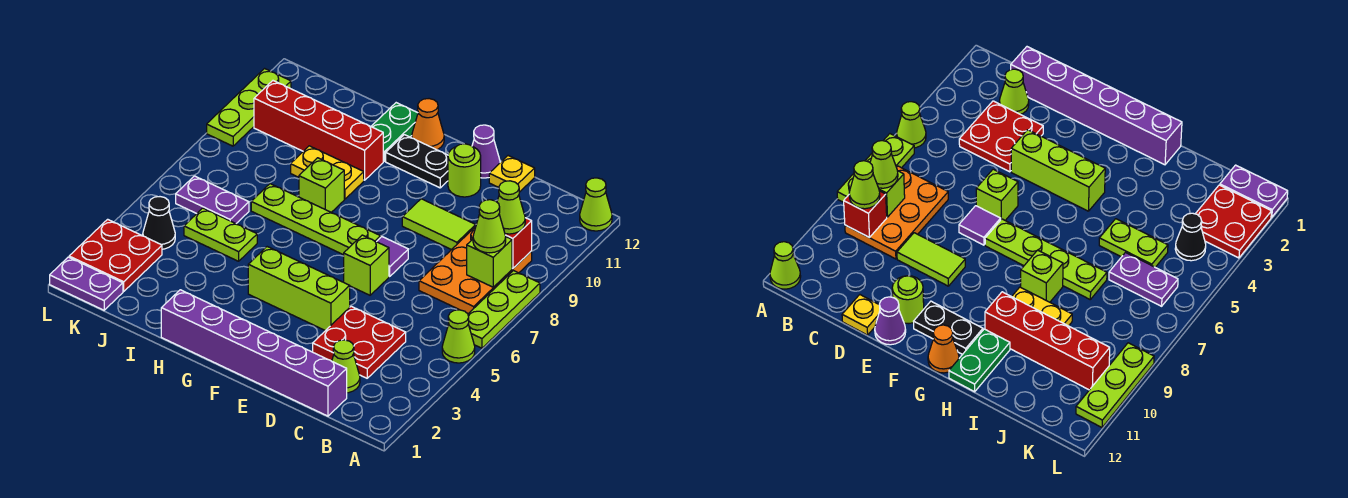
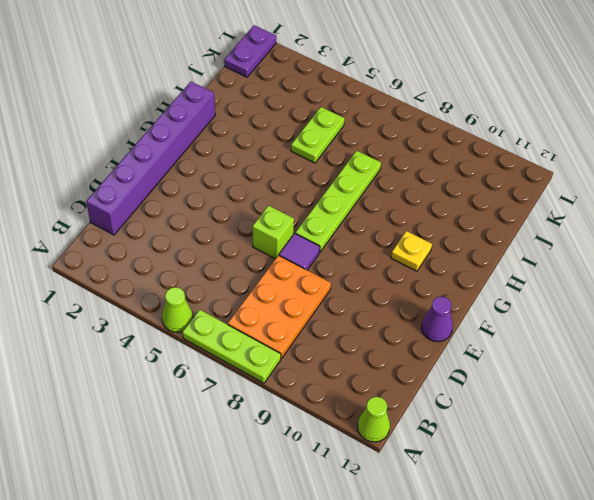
orange plate B7:D8 level 1 -> orange plate B7:C9 level 1
yellow plate G10 level 1 -> yellow plate D12 level 1
none -> lime cone C2 level 1
none -> red plate C3:D4 level 1
none -> lime tile D9:E9 level 1
none -> lime brick E4:G4 level 1

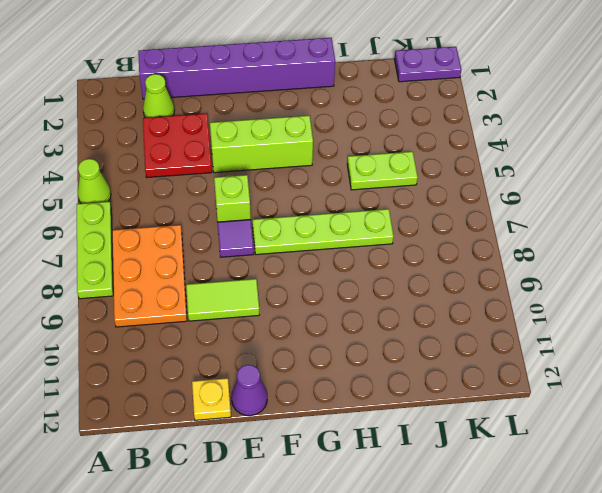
none -> lime cone A12 level 1
none -> lime round brick E11 level 1
none -> black plate F11:G11 level 1
none -> orange cone G12 level 1

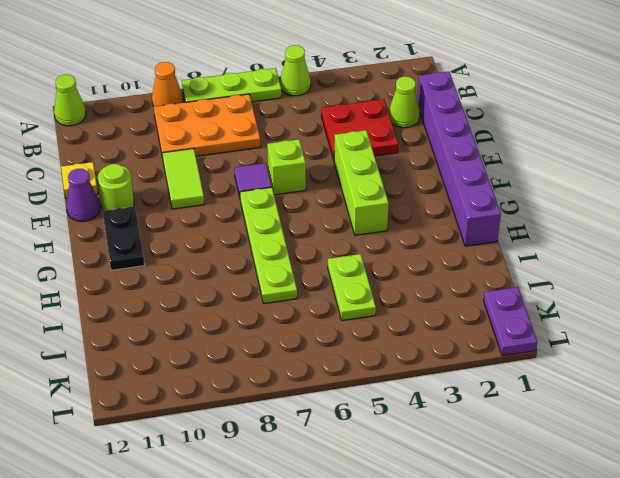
orange cone A9 level 1 -> orange cone G12 level 1
none -> lime brick H8 level 1
none -> yellow plate H9:I9 level 1
none -> red brick H10:K10 level 1
none -> green plate H11:H12 level 1

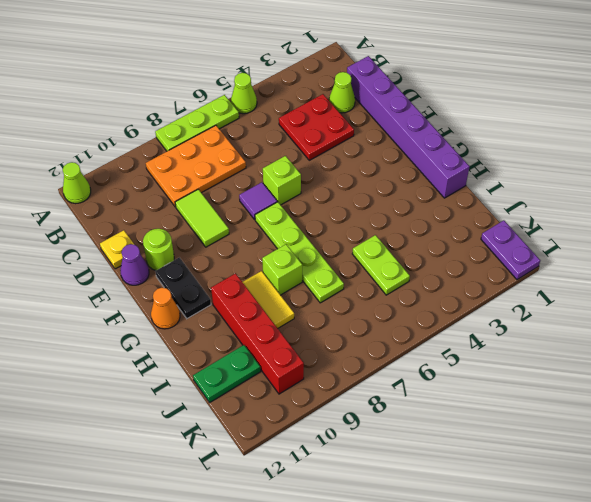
yellow tile H9:I9 level 1 -> yellow plate H9:I9 level 1
green plate J11:J12 level 1 -> green plate H11:H12 level 1
none -> lime brick E4:G4 level 1
none -> purple plate J6:K6 level 1
none -> red plate K2:L3 level 1
none -> black cone K4 level 1

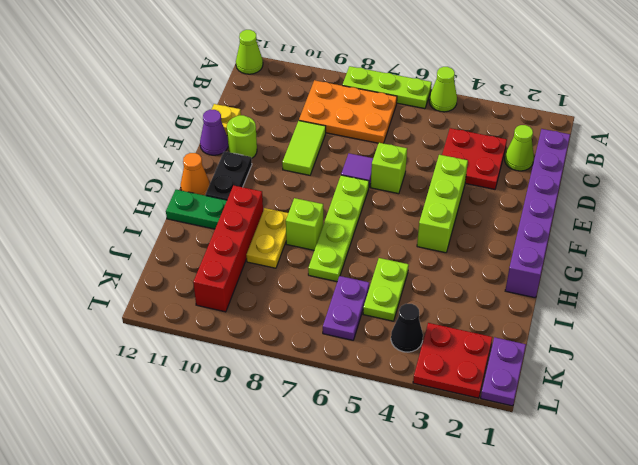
none -> lime plate L9:L11 level 1
none -> lime brick B8 level 2
none -> red brick B9 level 2
none -> lime cone B8 level 3

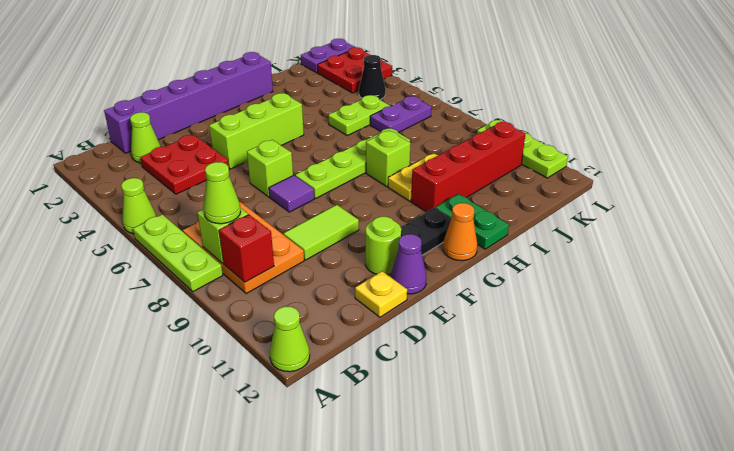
none -> lime cone B9 level 3

